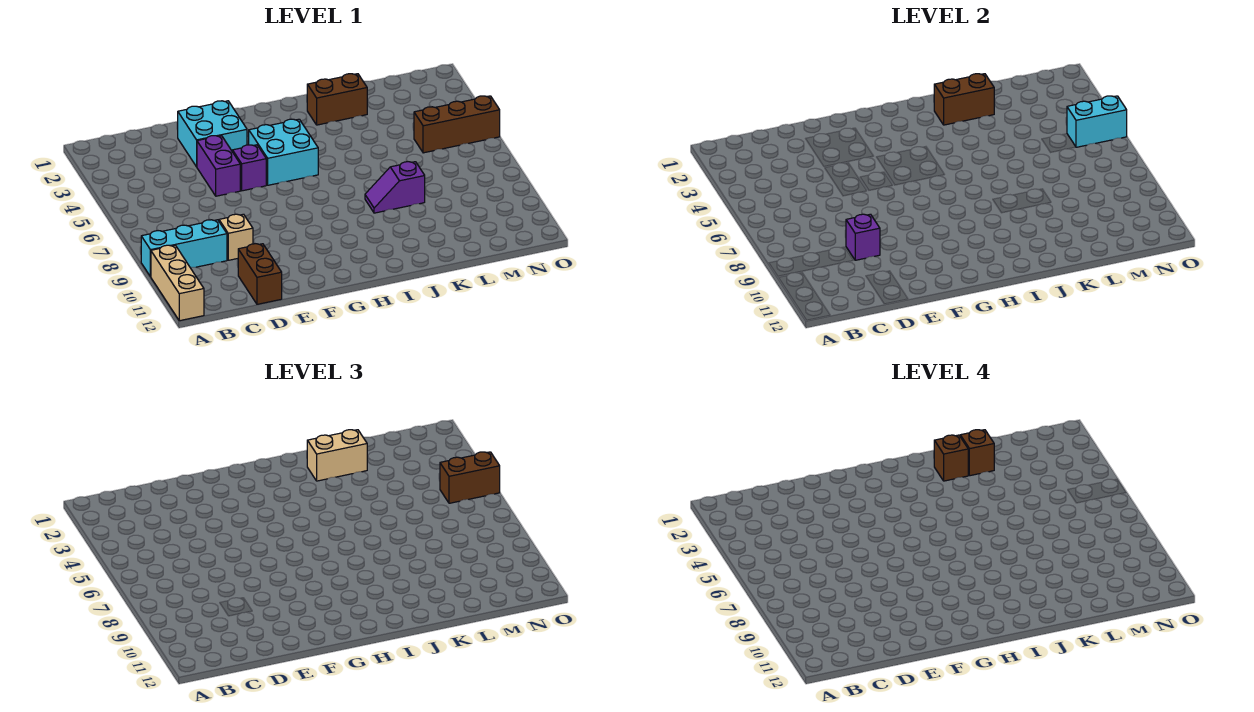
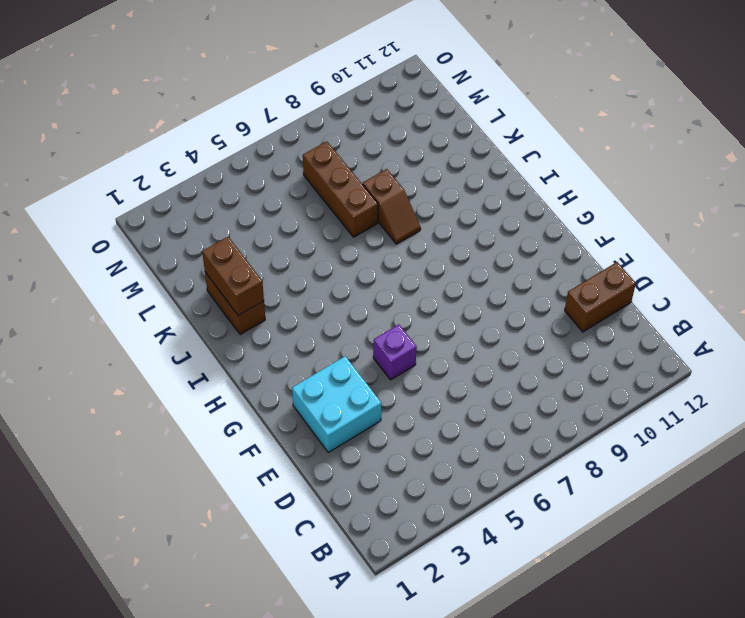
brown slope J8:K8 level 1 top K -> purple slope J8:K8 level 1 top K
brown brick K7:M7 level 1 -> brown brick M5:O5 level 1
none -> cyan brick A9:C9 level 1
none -> tan brick A10:A12 level 1
none -> tan brick D9 level 1

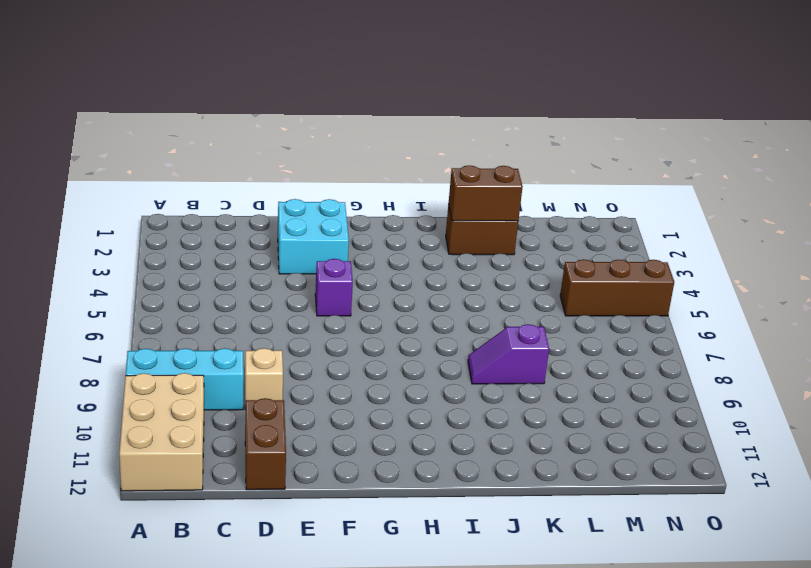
tan brick A10:B12 level 1 -> tan brick A10:A12 level 1
none -> purple brick E4:E5 level 1
none -> cyan brick G4:H5 level 1
none -> purple brick D9 level 2

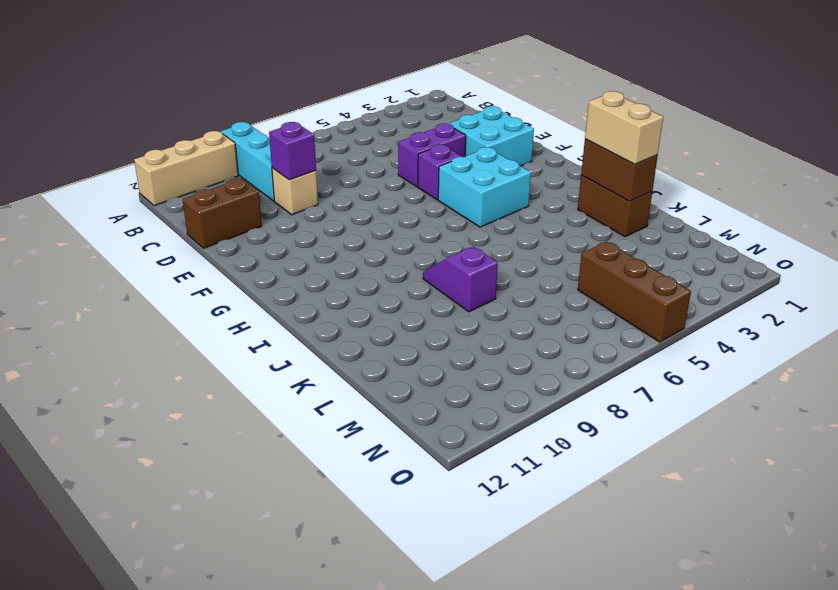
none -> cyan brick N5:O5 level 2
none -> brown brick N5:O5 level 3
none -> brown brick J2 level 4

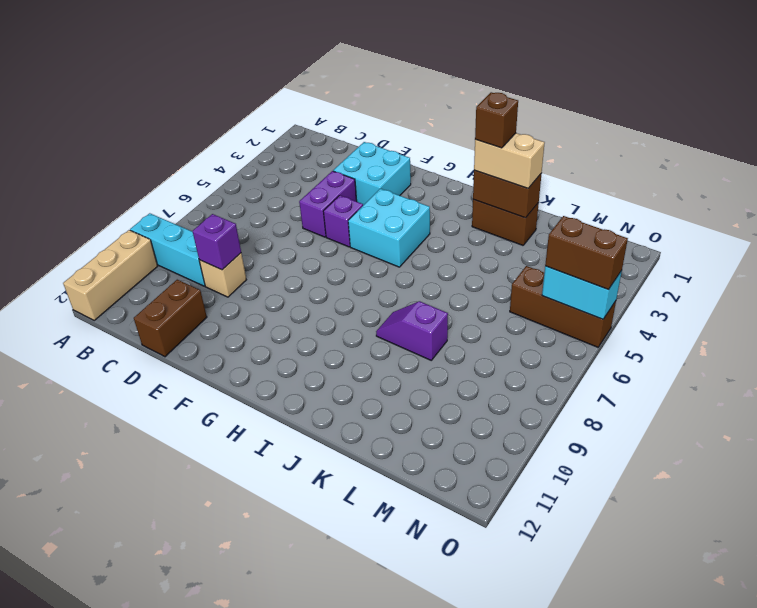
none -> brown brick K2 level 4

